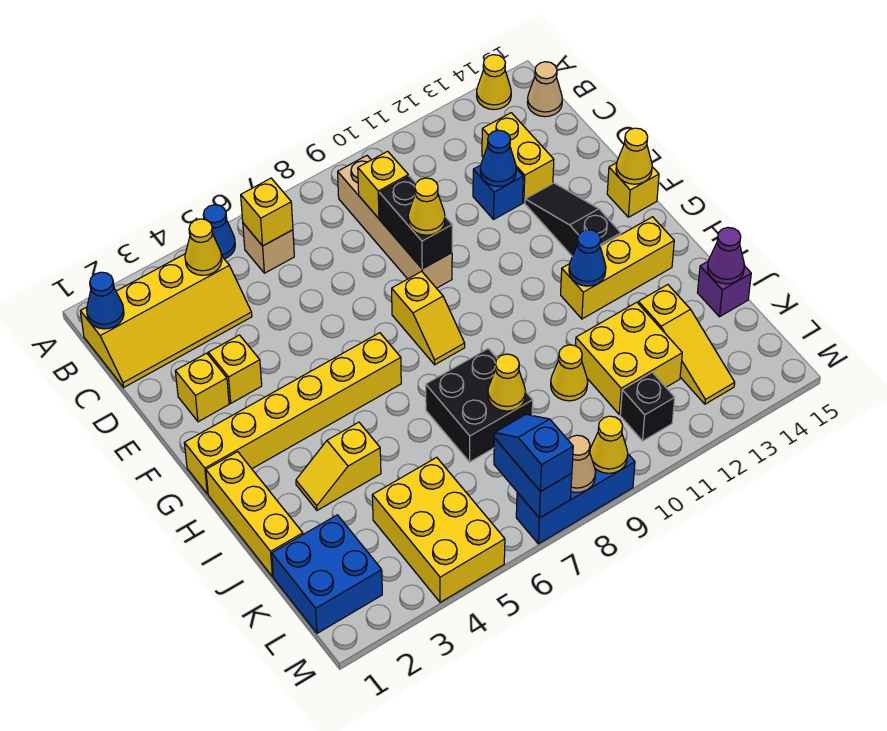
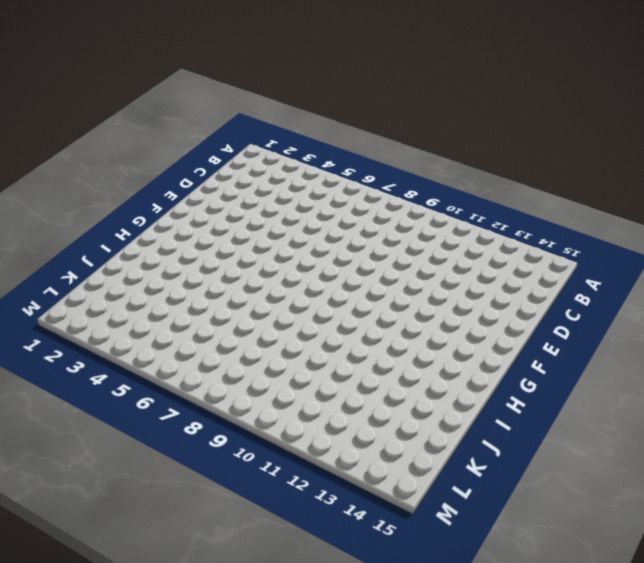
none -> blue cone A5 level 1
none -> yellow cone A14 level 1
none -> yellow slope B1:C4 level 1 top B
none -> tan brick B6 level 1

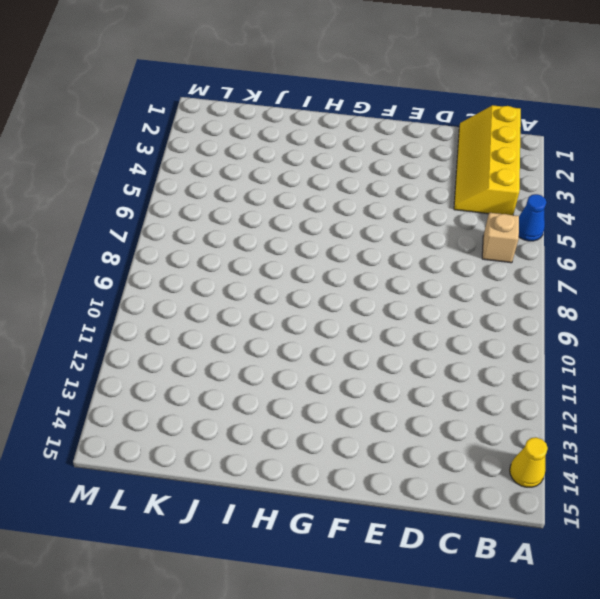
none -> tan brick B9:E9 level 1
none -> tan cone B15 level 1
none -> yellow brick C13:D13 level 1
none -> blue brick D12 level 1

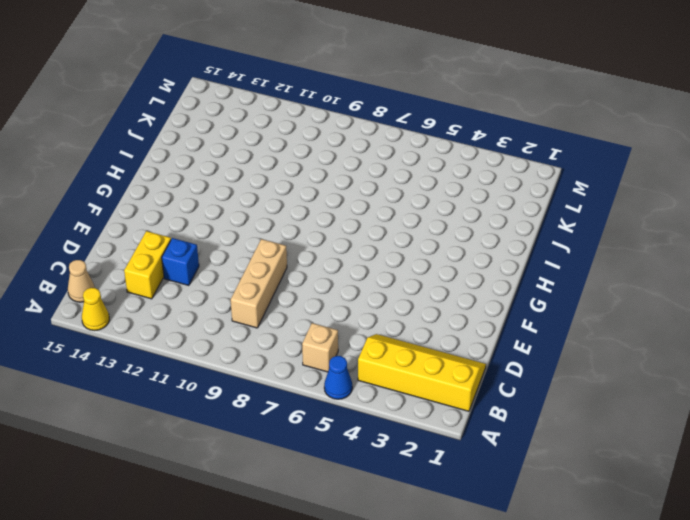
tan brick C9:E9 level 1 -> tan brick B9:E9 level 1
none -> yellow brick E2 level 1
none -> yellow brick E3 level 1
none -> black slope E13:G13 level 1 top G
none -> yellow slope F8:G8 level 1 top F

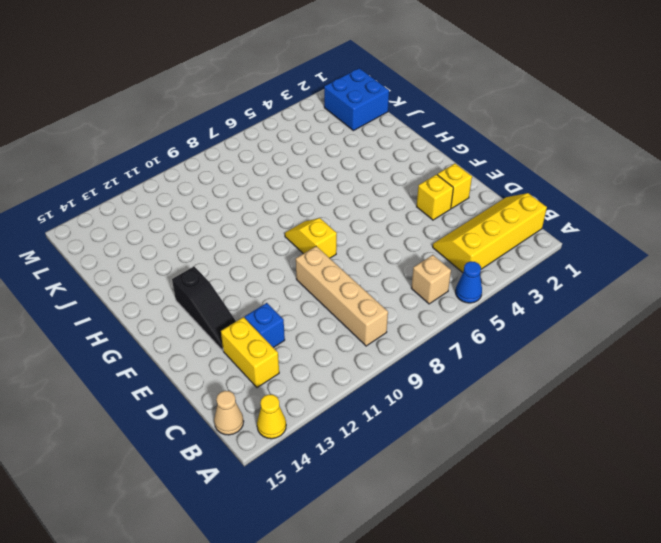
none -> yellow brick F15 level 1
none -> yellow brick G1:G6 level 1
none -> yellow brick H1:J1 level 1
none -> yellow brick H12:H14 level 1

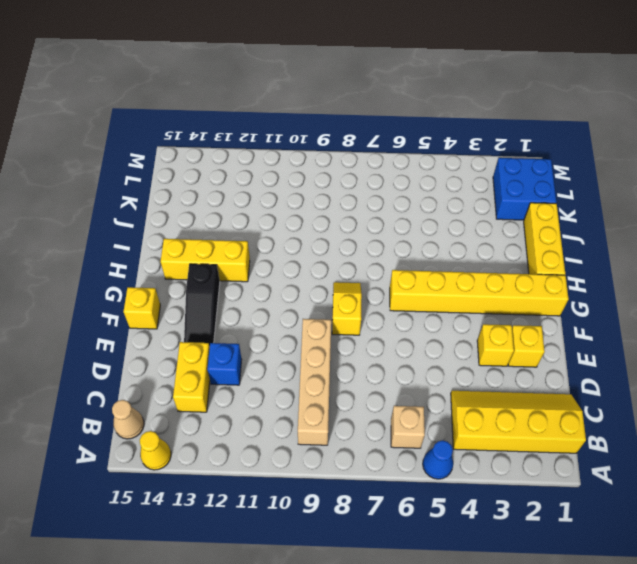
none -> yellow slope I3:I4 level 1 top 4
none -> black brick I7:J8 level 1
none -> yellow cone J10 level 1
none -> yellow brick J11:K12 level 1

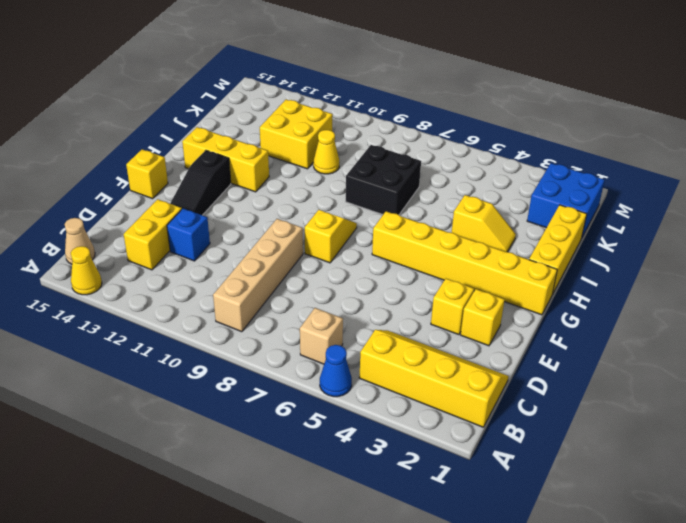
none -> yellow slope J13:L13 level 1 top J
none -> purple brick J15 level 1
none -> yellow brick K4:M5 level 1
none -> black brick L11 level 1

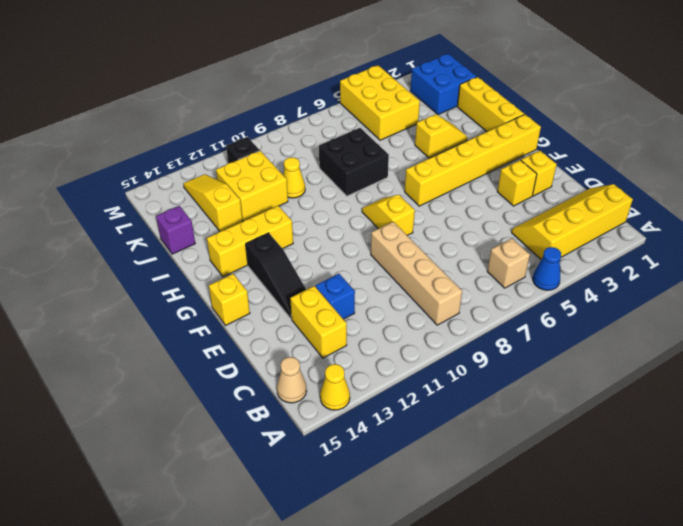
none -> blue brick M7:M9 level 1
none -> blue cone B1 level 2
none -> yellow cone B4 level 2
none -> yellow brick B6 level 2

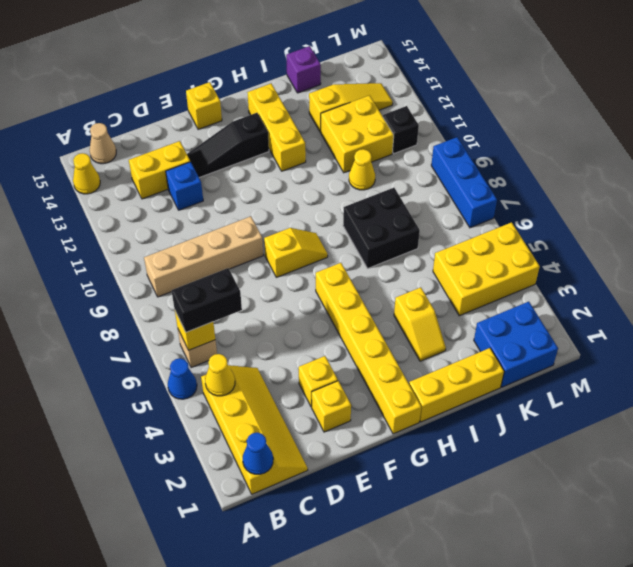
black brick B6:C6 level 3 -> black brick D9:E9 level 2
none -> yellow brick C9 level 2
none -> blue cone D12 level 2
none -> yellow cone F15 level 2
none -> blue cone H12 level 2

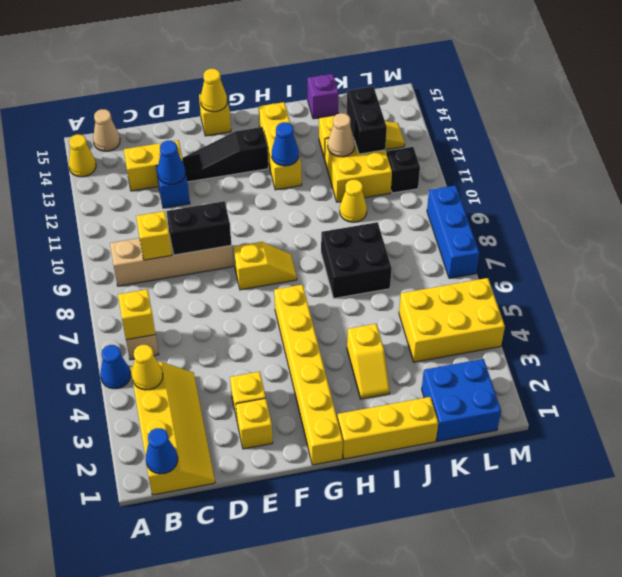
tan cone J12 level 2 -> tan cone M8 level 2
black brick K12:K13 level 2 -> none
none -> yellow cone J8 level 2
none -> purple cone J15 level 2
none -> blue brick L7:M7 level 2
none -> yellow cone M9 level 2

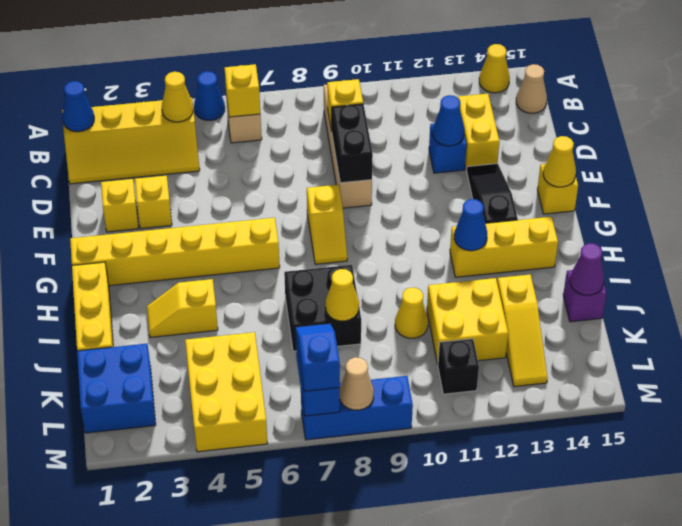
none -> yellow cone M9 level 2
none -> yellow cone E9 level 3

